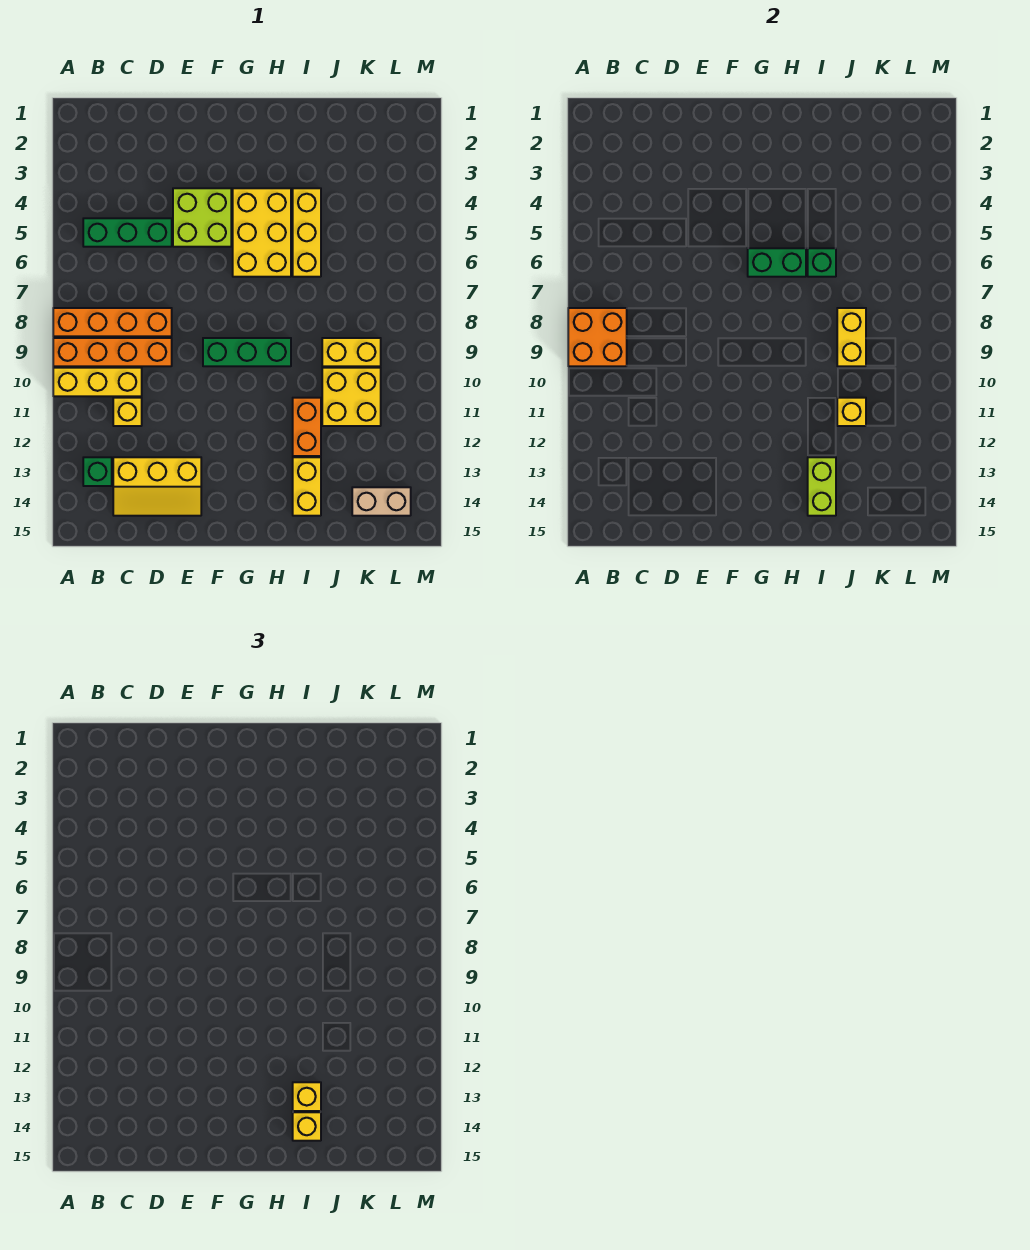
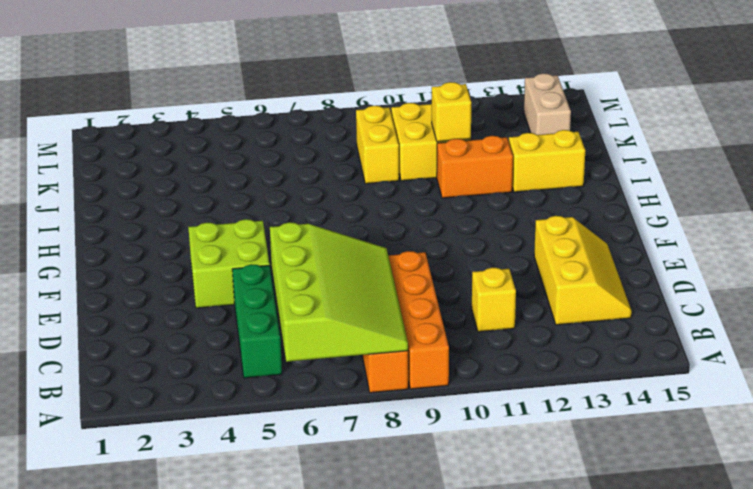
lime slope A6:D8 level 2 top 6 -> orange brick A8:B9 level 2
none -> yellow brick A10:C10 level 1
none -> green brick B13 level 1
none -> green brick F9:H9 level 1

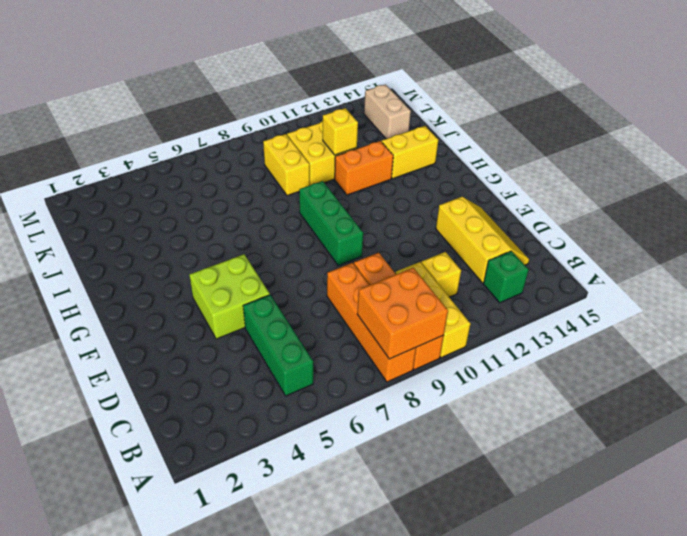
none -> yellow brick G4:H6 level 1
none -> yellow brick I4:I6 level 1
none -> green brick G6:H6 level 2

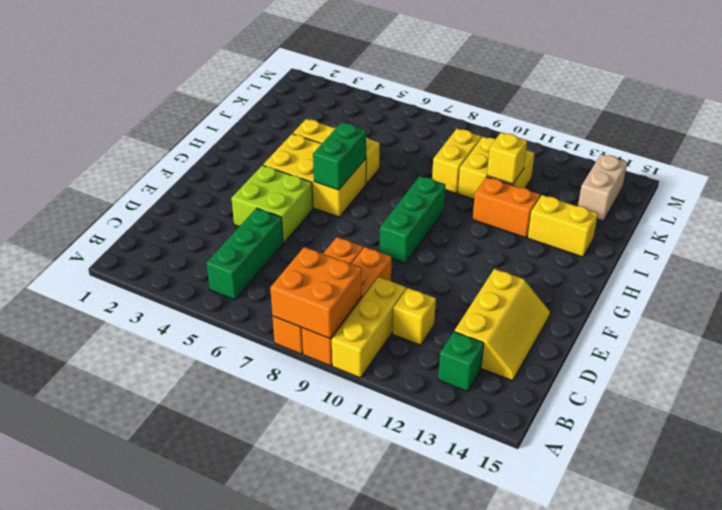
none -> green brick I6 level 2
none -> lime brick I13:I14 level 2
none -> yellow brick J8:J9 level 2

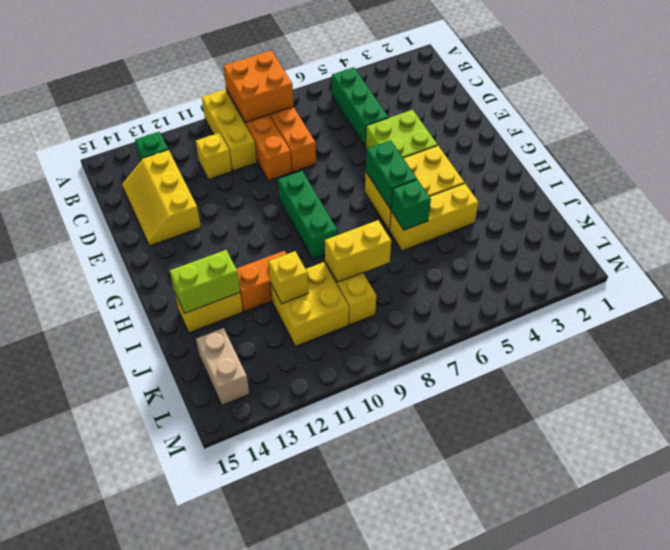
none -> yellow brick I13 level 3
none -> yellow brick I14 level 3

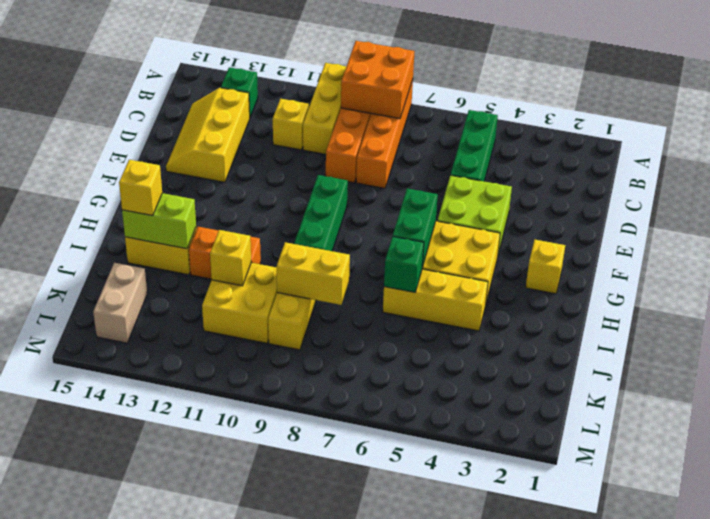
yellow brick G2 level 1 -> yellow brick I13 level 3

